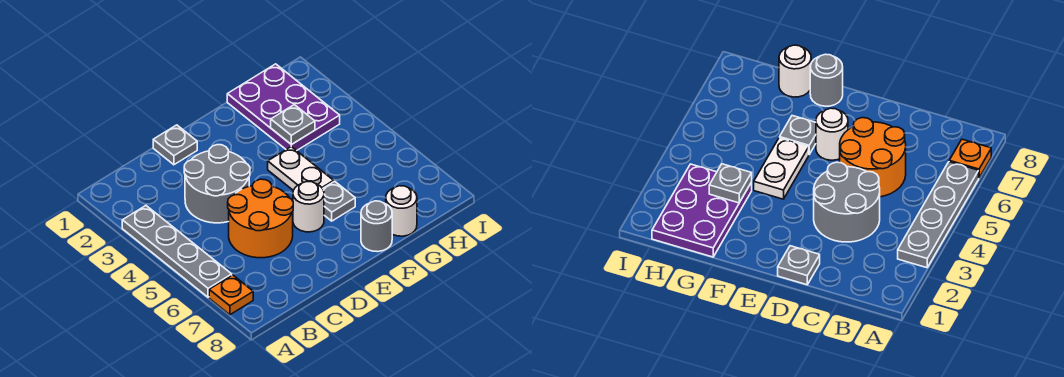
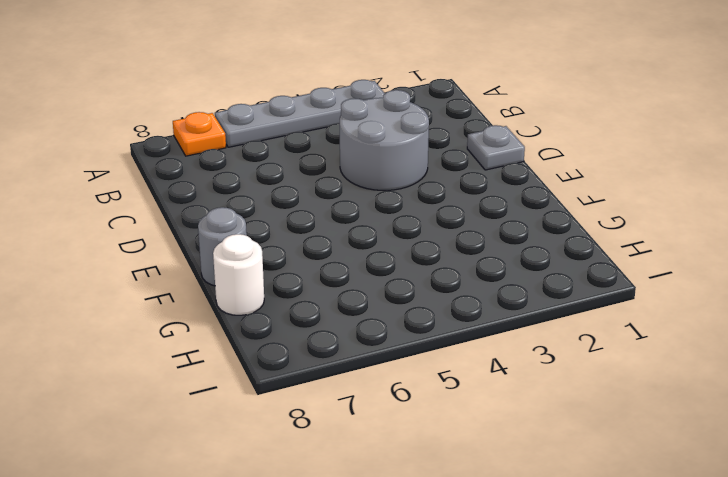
none -> orange round brick C5:D6 level 1
none -> white round brick E6 level 1
none -> white plate F4:F5 level 1

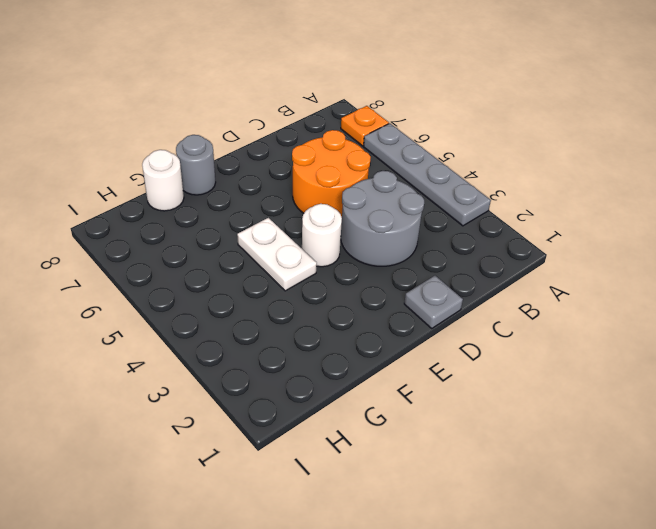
white round brick E4 level 1 -> white round brick E6 level 1
none -> grey plate F6 level 1
none -> purple plate G1:H3 level 1
none -> grey plate G3 level 2

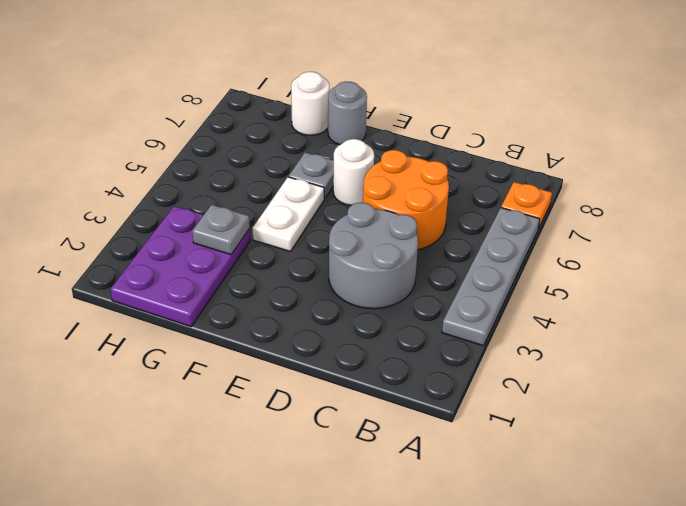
none -> grey plate D1 level 1

